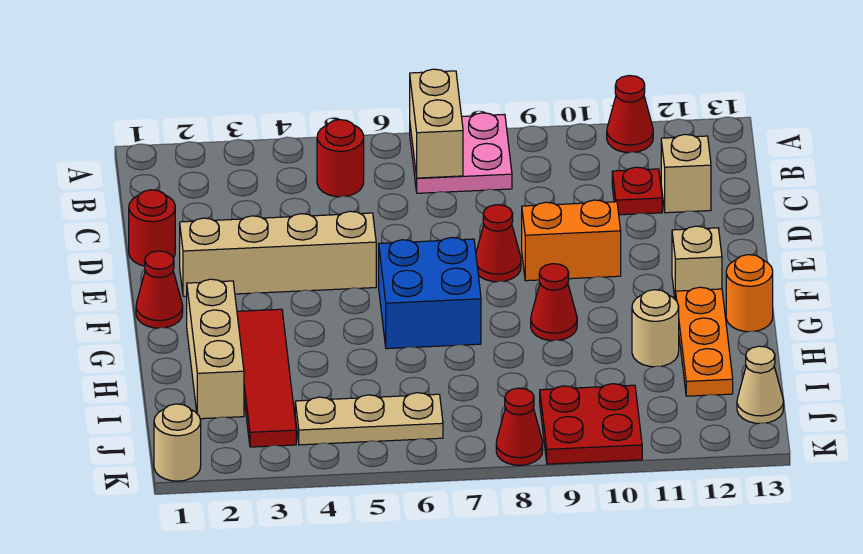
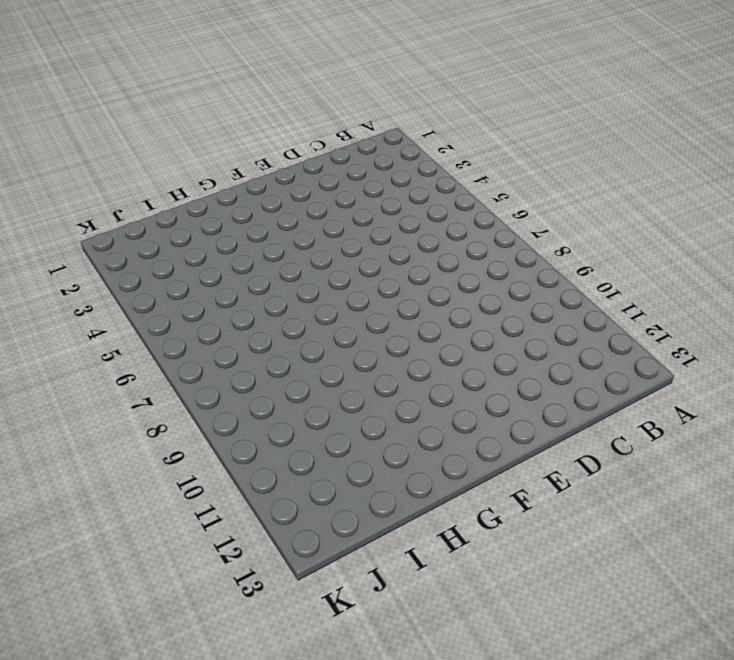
none -> pink plate A7:B8 level 1
none -> red cone A11 level 1
none -> red round brick B5 level 1

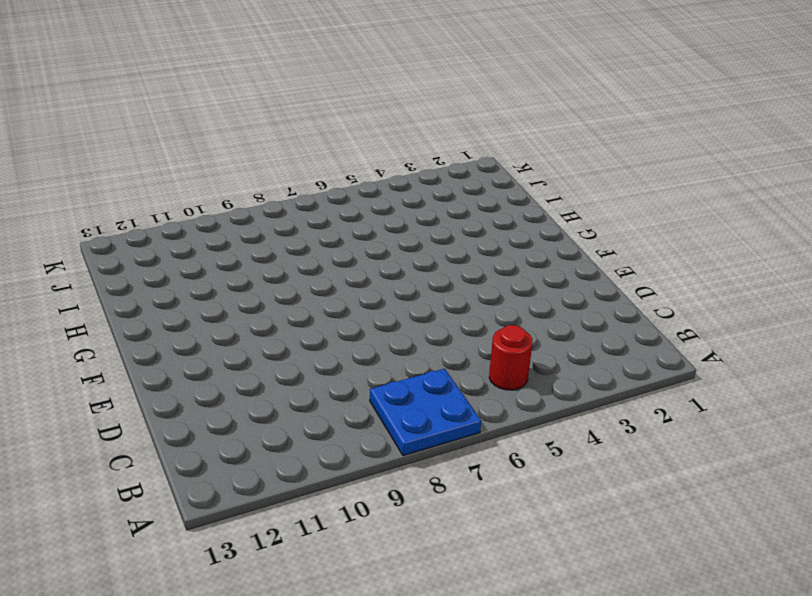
blue plate A7:B8 level 1 -> pink plate A7:B8 level 1
none -> red cone A11 level 1
none -> red plate C11 level 1
none -> tan brick C12 level 1

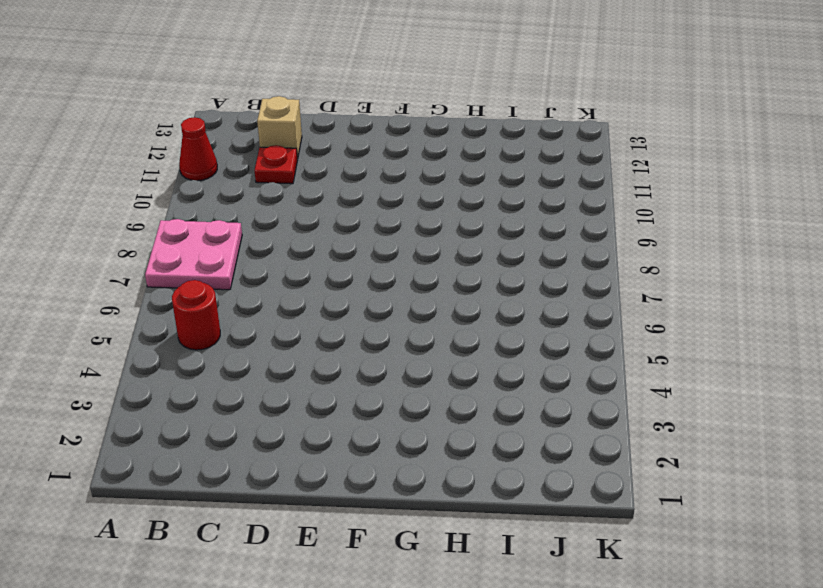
none -> red round brick D1 level 1
none -> tan brick E2:E5 level 1
none -> red cone E8 level 1

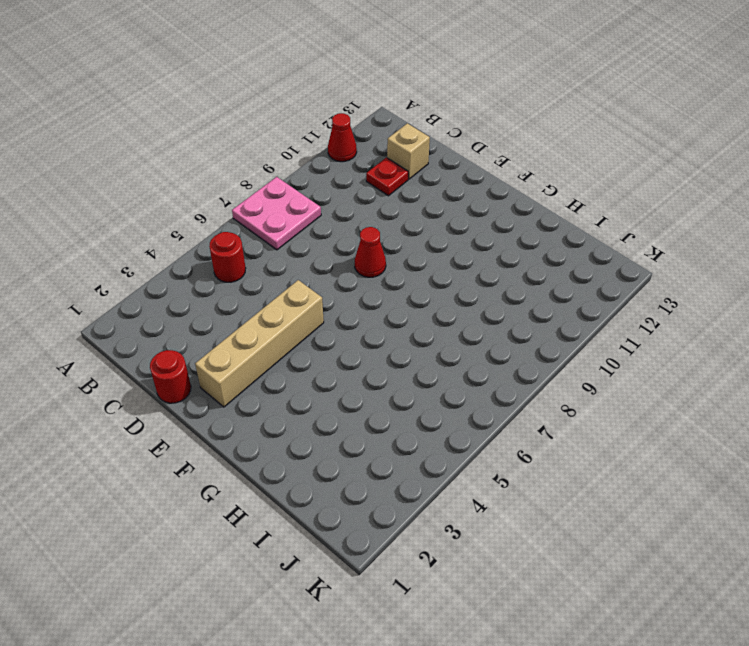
none -> orange brick E9:E10 level 1
none -> red cone F1 level 1
none -> blue brick F6:G7 level 1

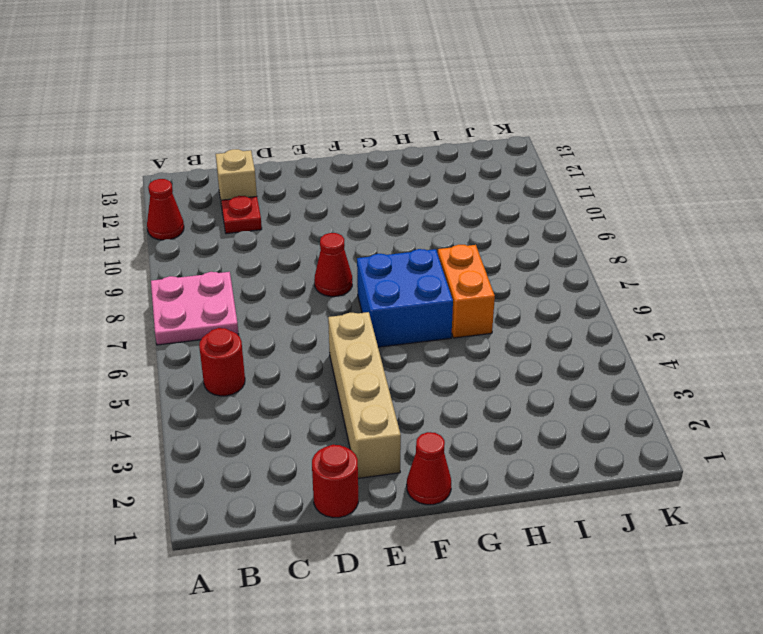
orange brick H6:H7 level 1 -> orange brick E9:E10 level 1
none -> tan brick F12 level 1
none -> tan brick G2:I2 level 1
none -> red tile G3:J3 level 1

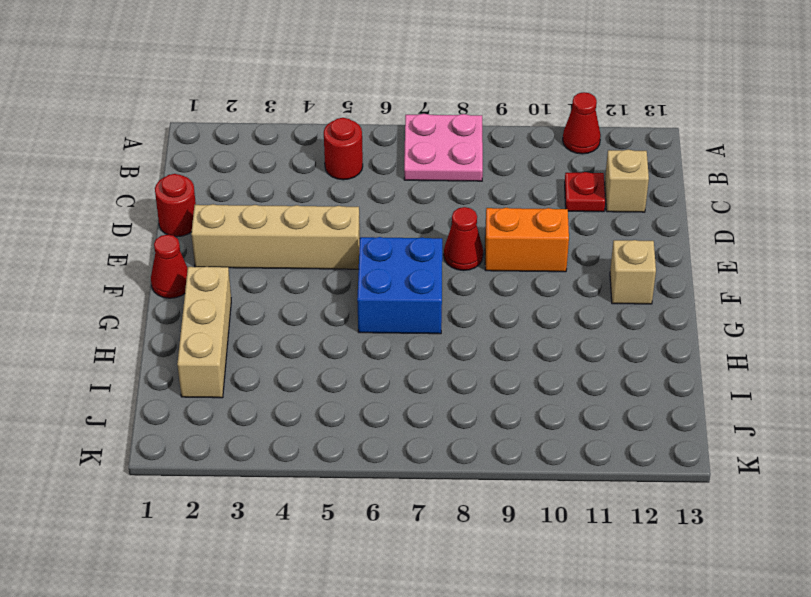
none -> red tile G3:J3 level 1
none -> red cone G9 level 1
none -> orange plate G12:I12 level 1

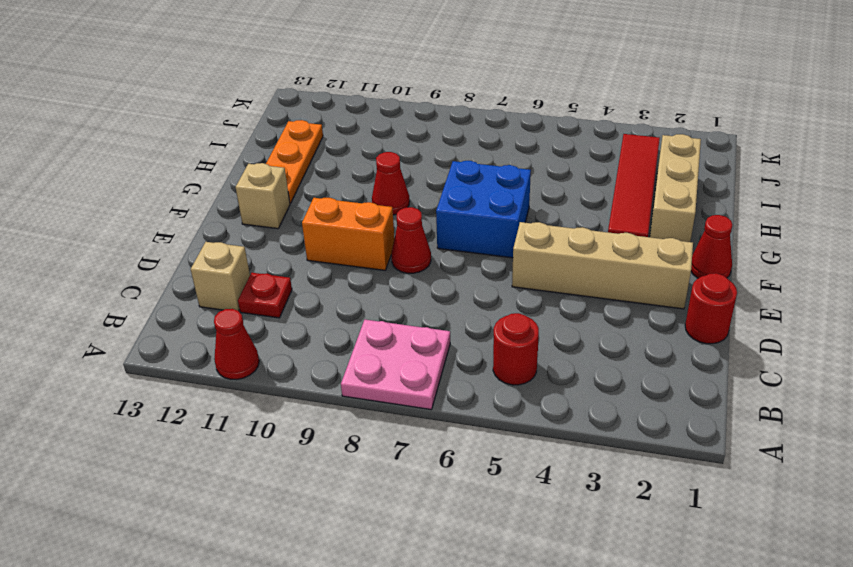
none -> orange round brick G13 level 1
none -> tan round brick H11 level 1
none -> tan plate J4:J6 level 1

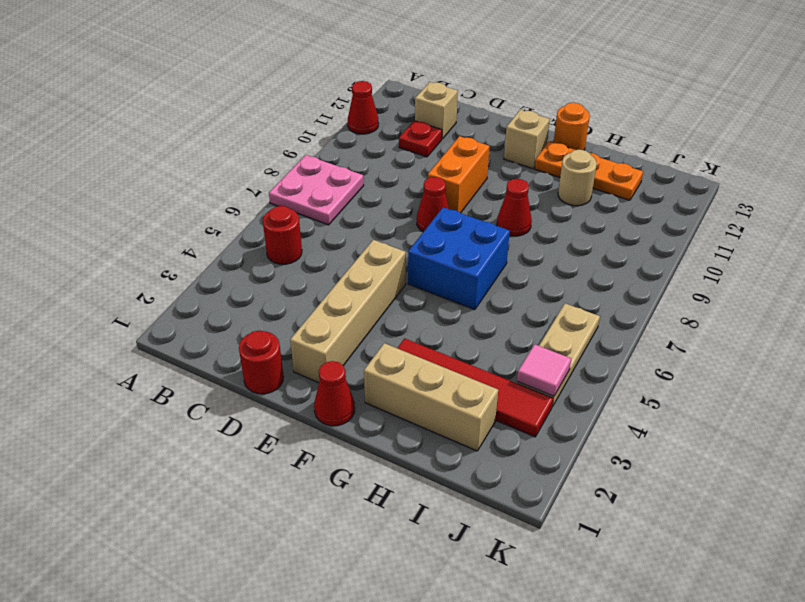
pink tile J4 level 2 -> none
none -> red plate J9:K10 level 1
none -> tan cone J13 level 1
none -> tan round brick K1 level 1

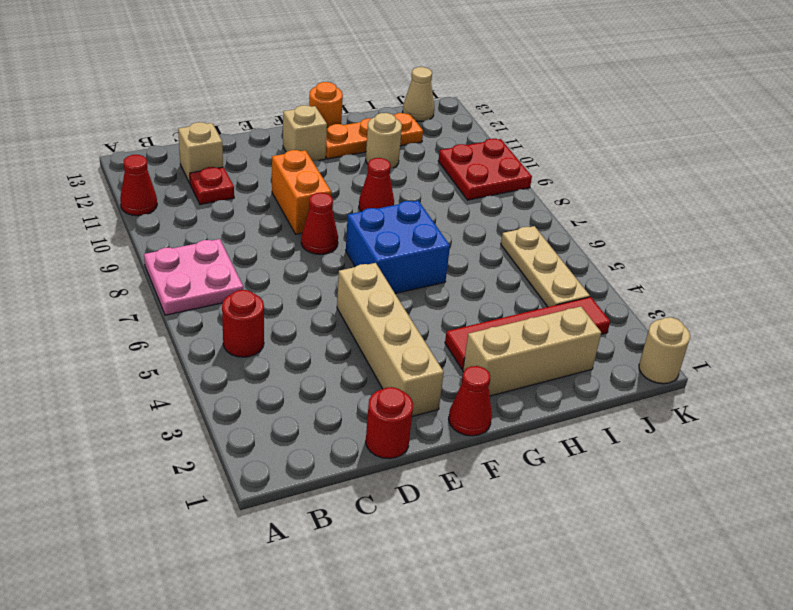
none -> red cone K8 level 1
none -> tan brick A7:B7 level 2

